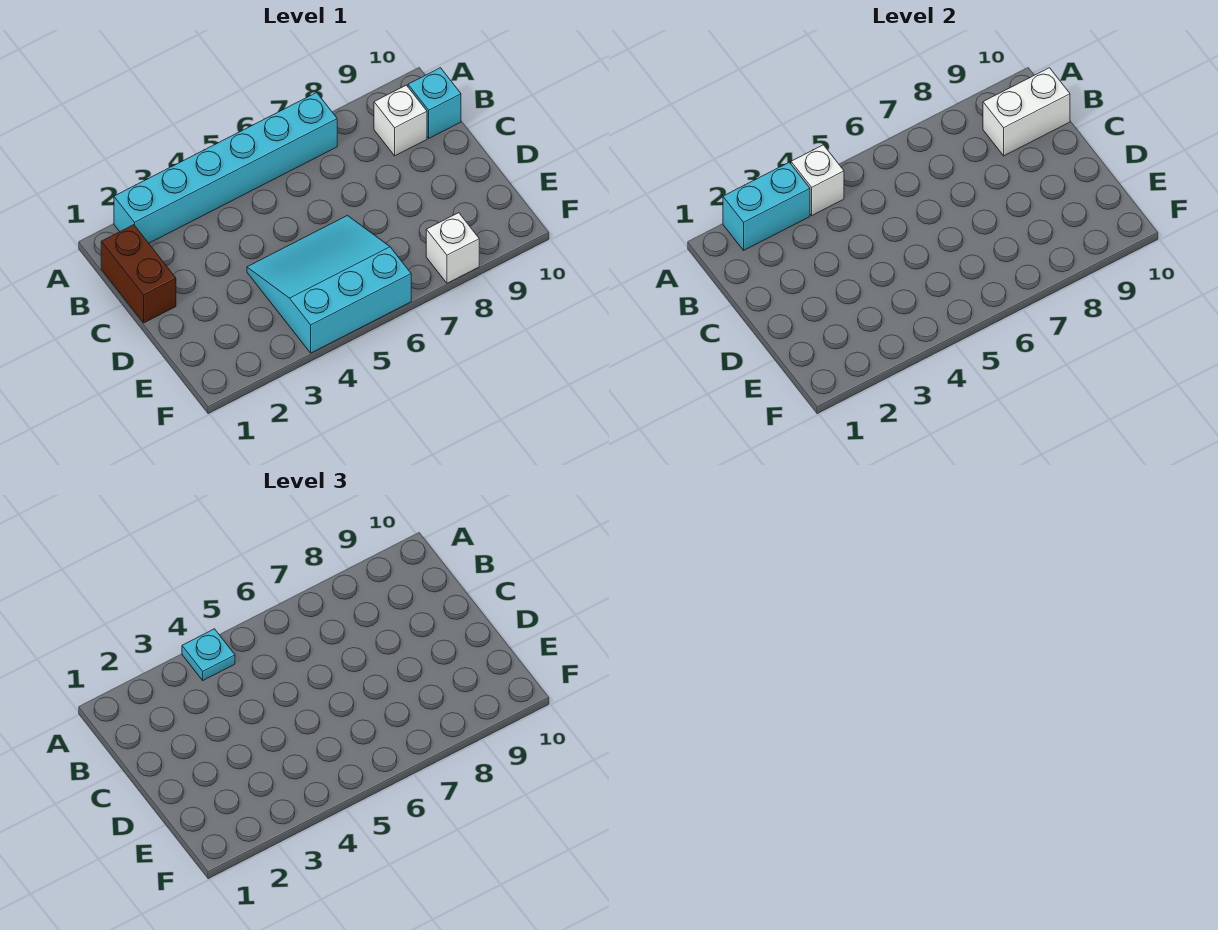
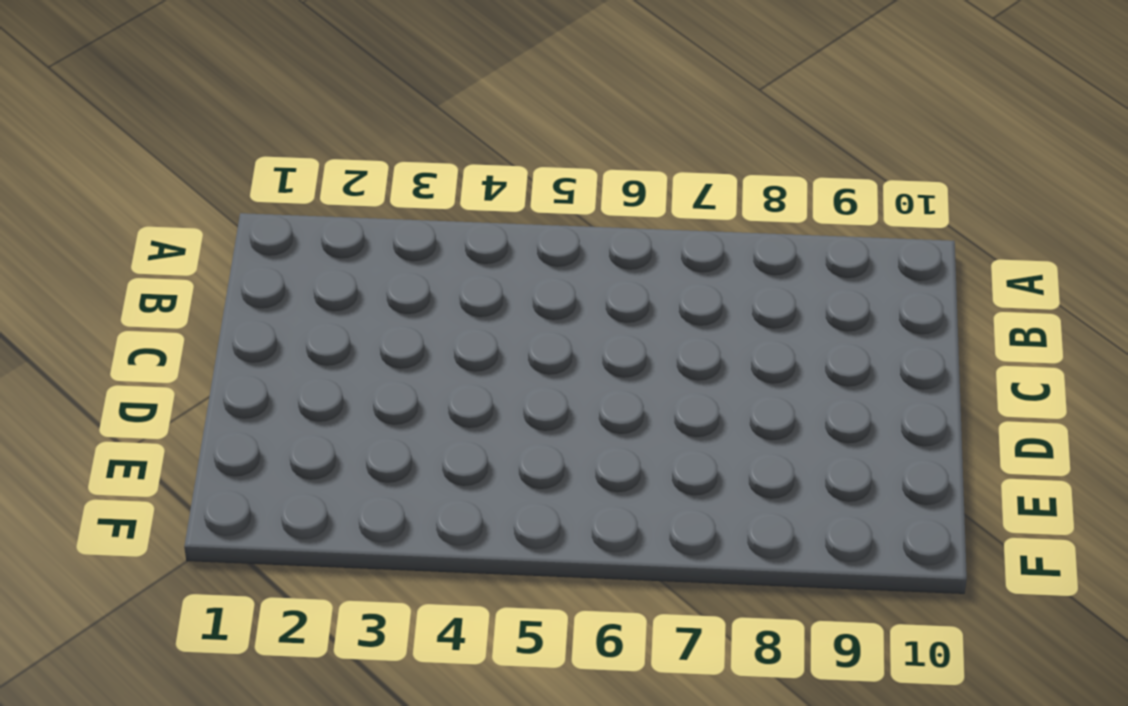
none -> cyan brick A2:A7 level 1
none -> brown brick B1:C1 level 1

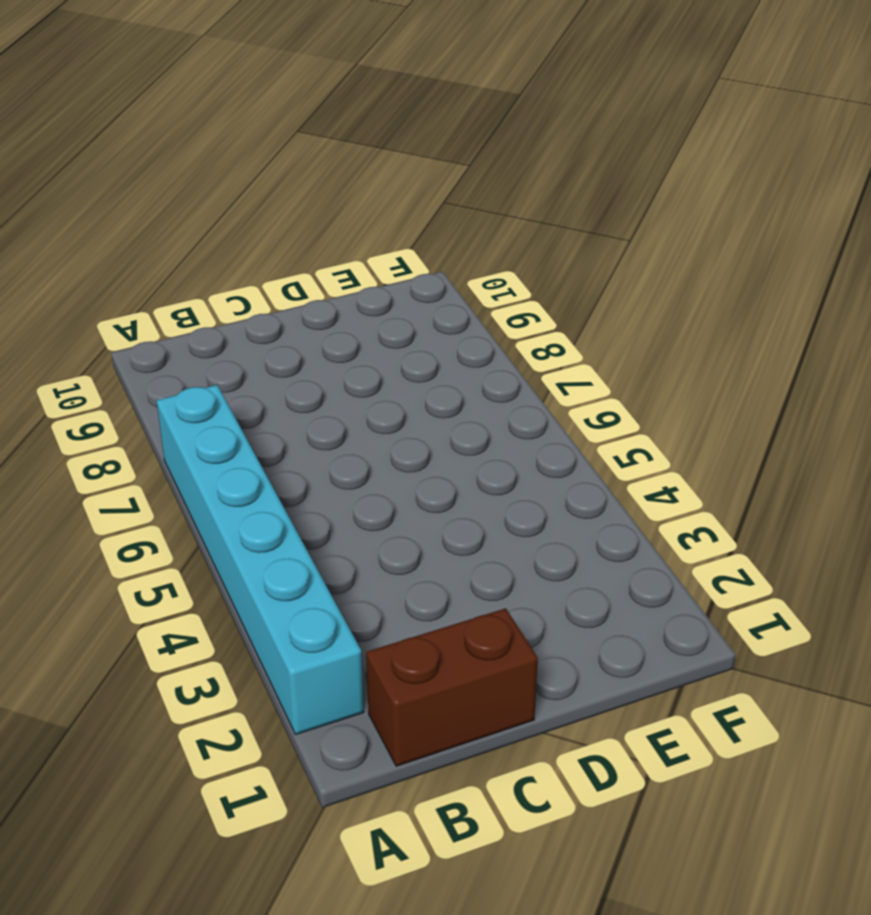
none -> white brick B9 level 1
none -> cyan brick B10 level 1

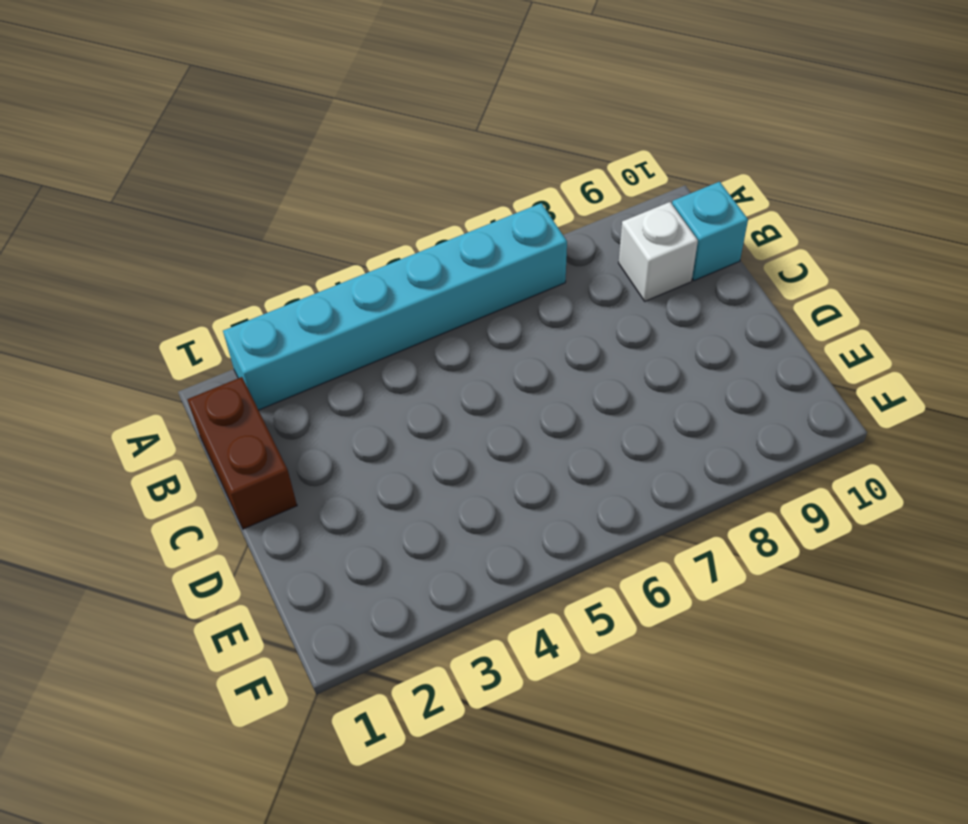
none -> cyan slope D4:F6 level 1 top F
none -> white brick F8 level 1

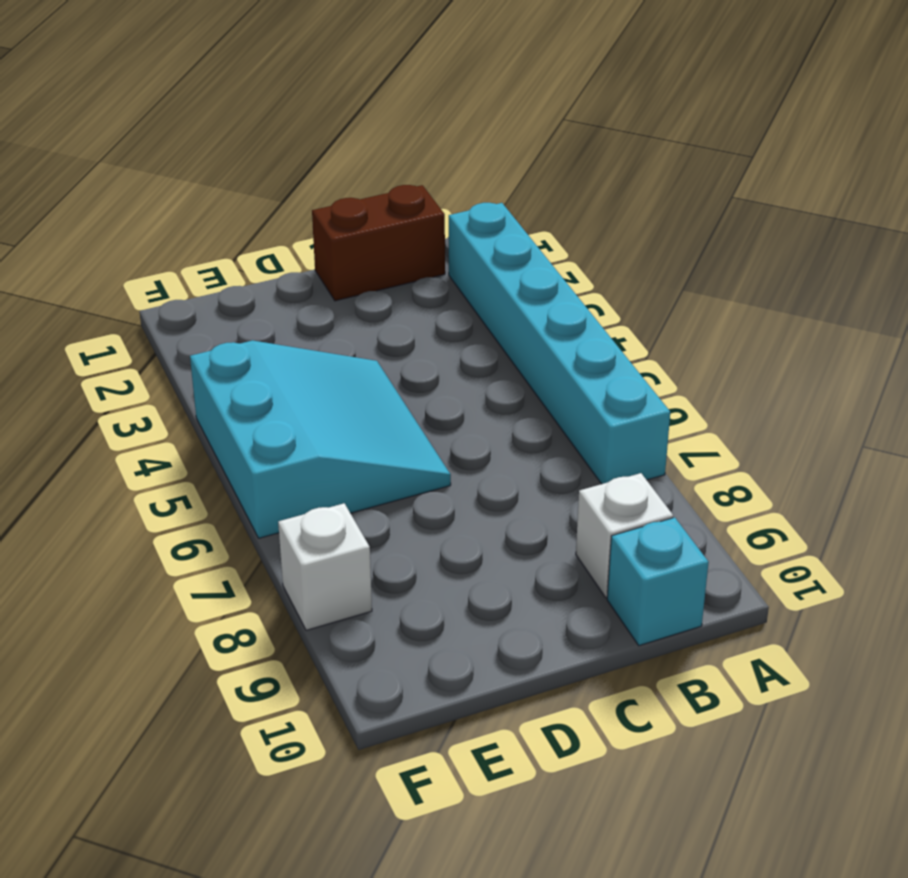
none -> cyan brick A2:A3 level 2
none -> white brick A4 level 2

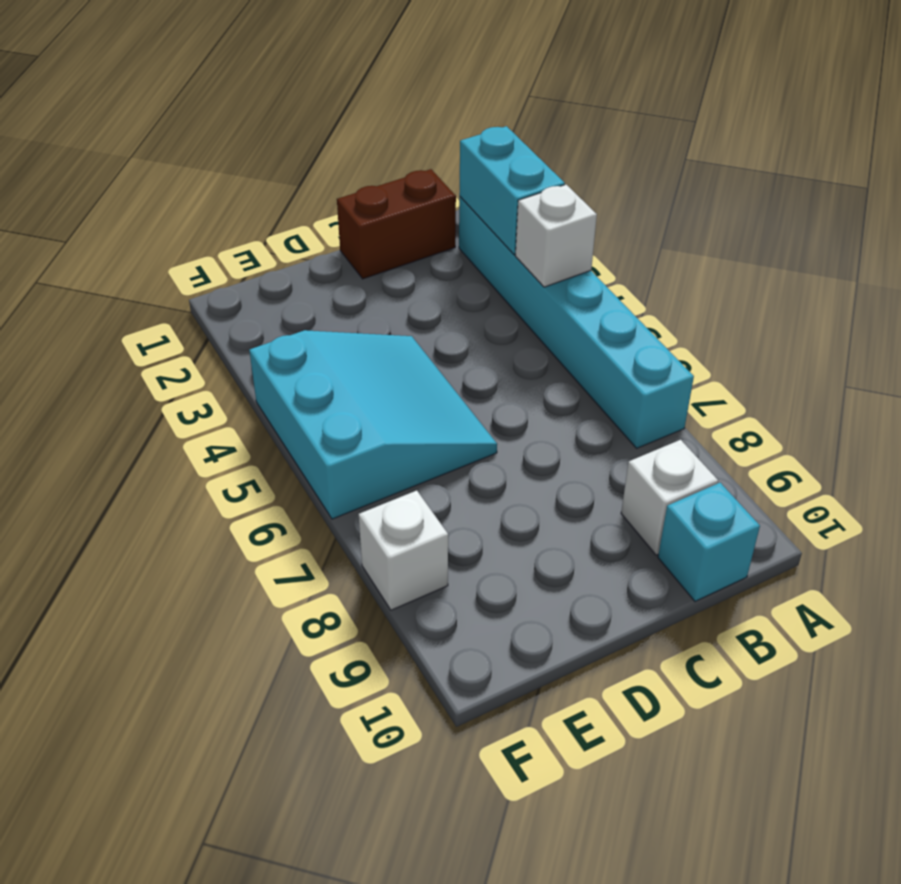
none -> white brick B9:B10 level 2
none -> cyan plate A4 level 3

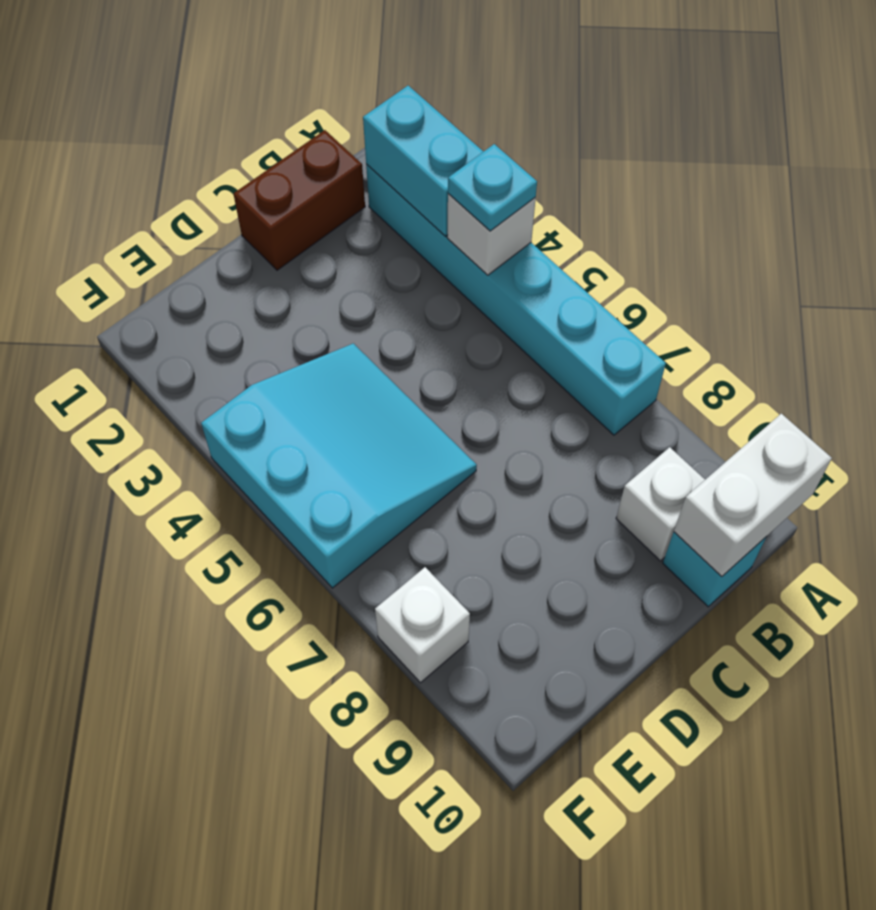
white brick A10:B10 level 2 -> white brick B9:B10 level 2

